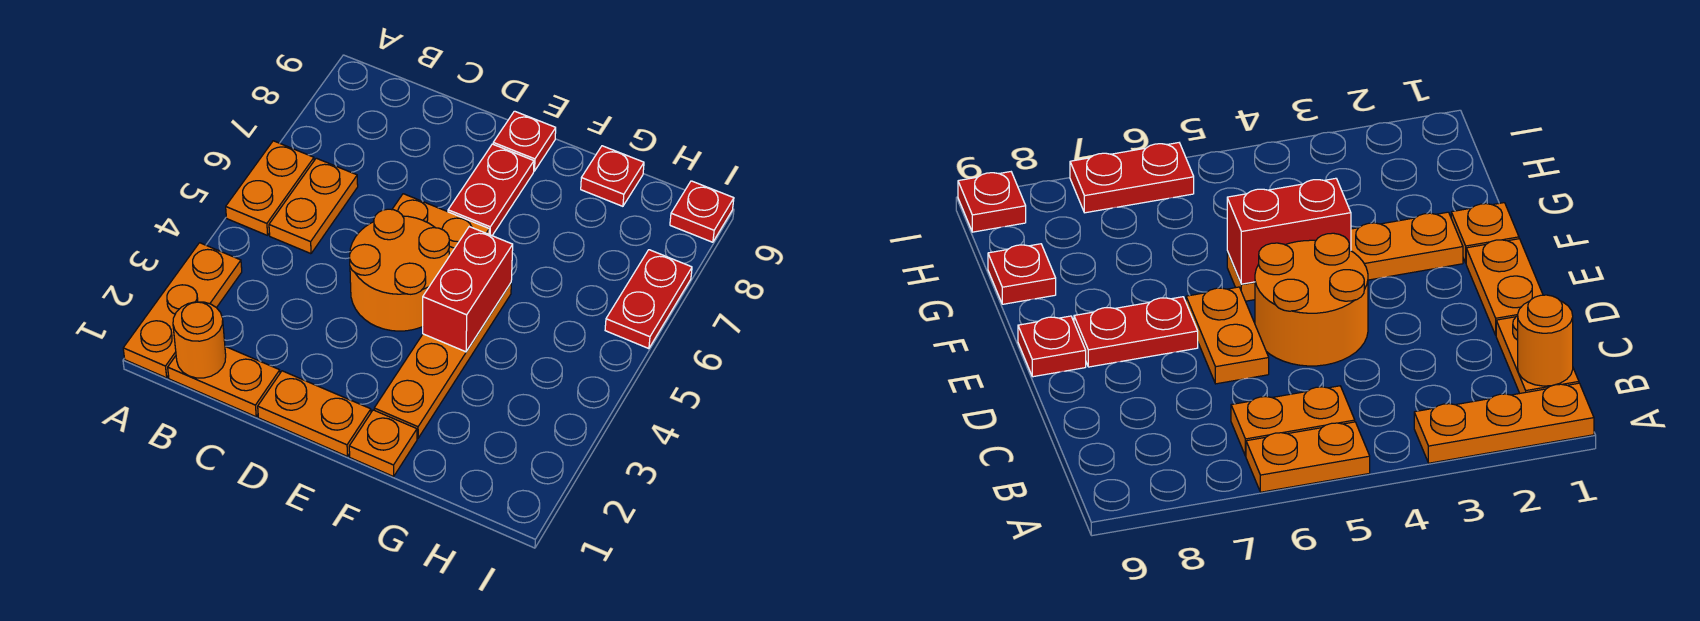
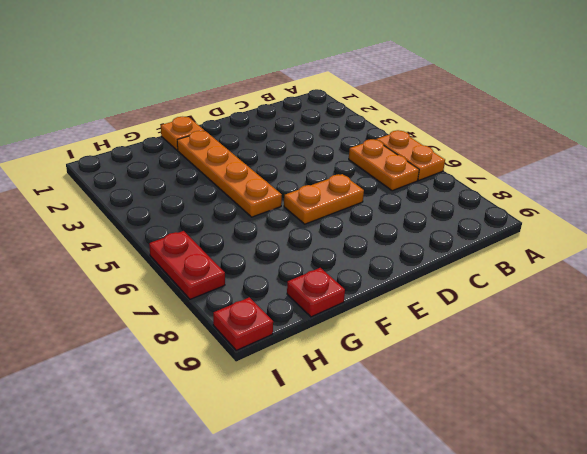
none -> orange plate A1:A3 level 1
none -> orange plate B1:C1 level 1
none -> orange plate D1:E1 level 1

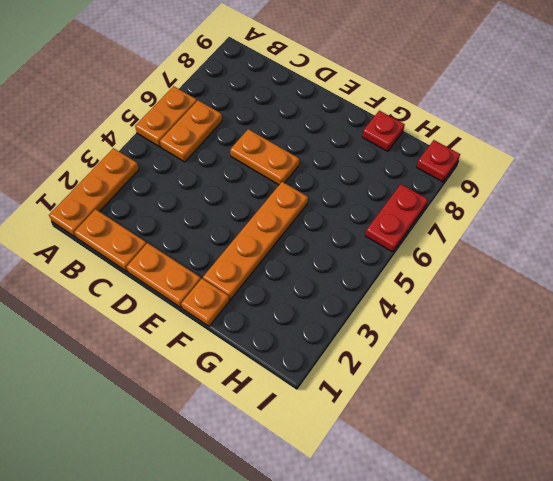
none -> orange round brick D4:E5 level 1
none -> red plate E7:E8 level 1
none -> red plate E9 level 1

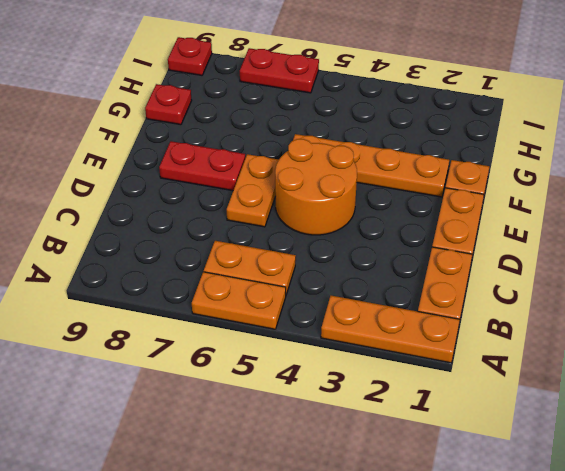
none -> red plate E9 level 1
none -> orange round brick B1 level 2
none -> red brick F4:F5 level 2

